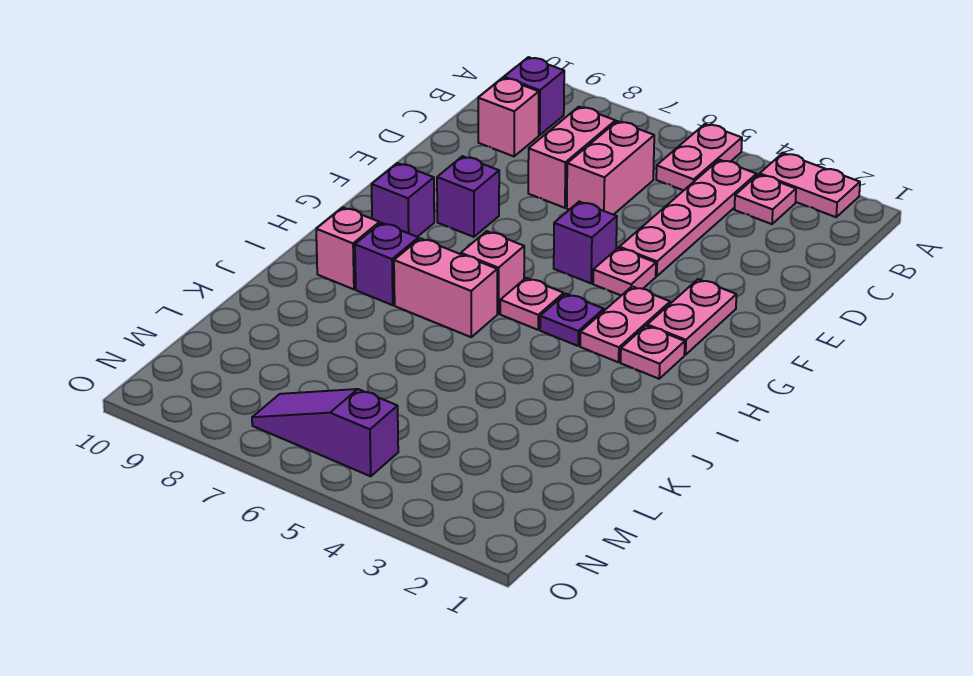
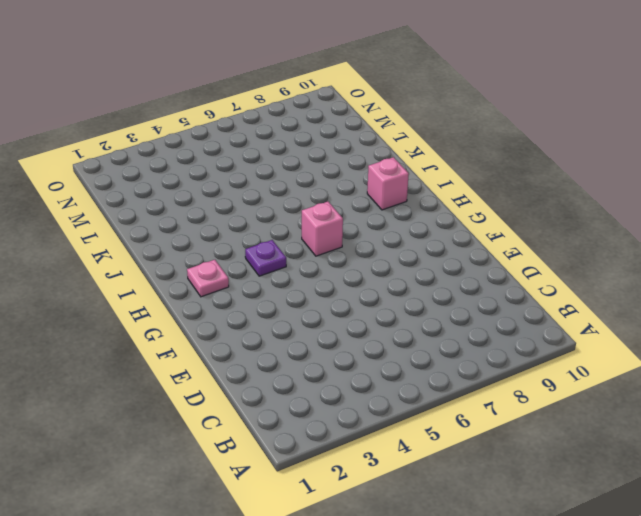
none -> pink plate A2:A3 level 1
none -> pink plate A5:B5 level 1
none -> pink plate B3 level 1

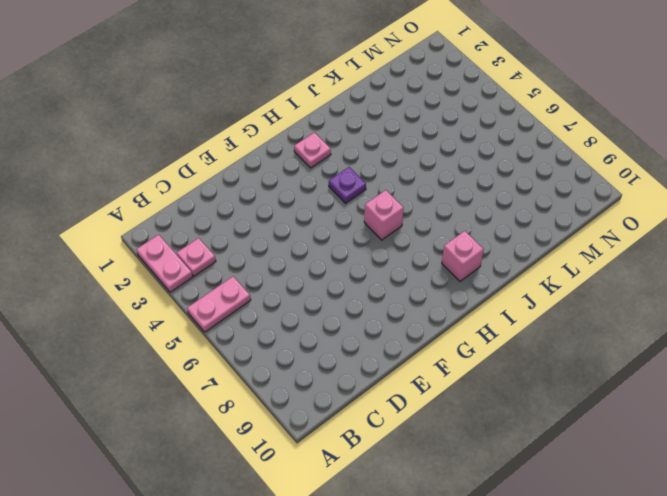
none -> pink plate B4:E4 level 1
none -> purple brick B9 level 1
none -> pink brick C6:D6 level 1

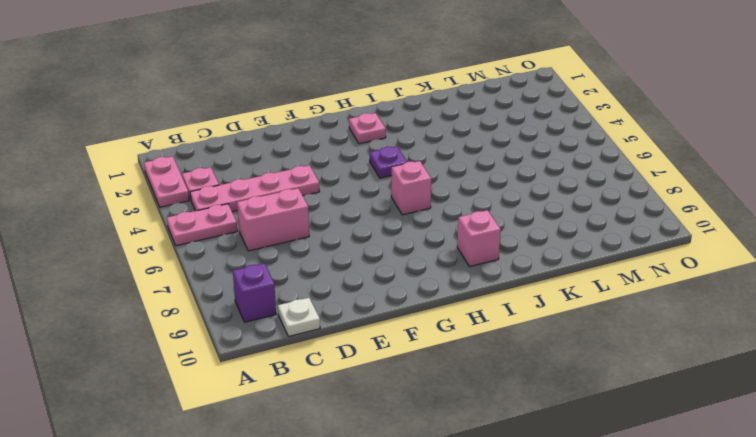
white plate C10 level 1 -> none
none -> pink brick C7:D7 level 1
none -> pink brick C9 level 1
none -> pink plate F2:G2 level 1

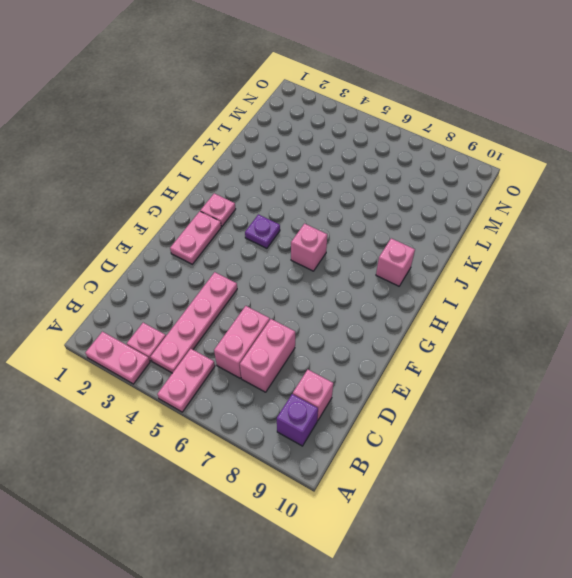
none -> pink plate F4 level 1
none -> purple brick F5 level 1
none -> purple brick F8 level 1

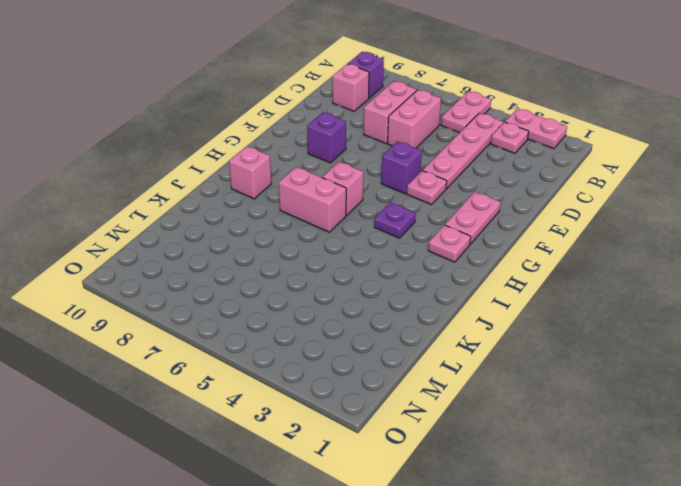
none -> pink plate G3:H3 level 1
none -> purple brick G9 level 1
none -> pink plate H5 level 1

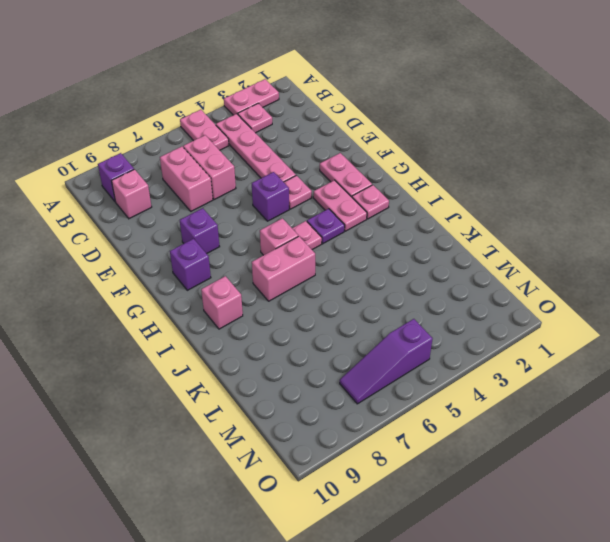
none -> purple brick I8 level 1

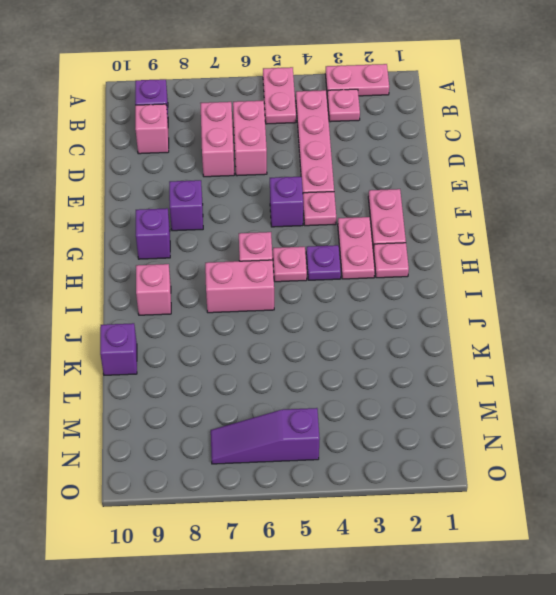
purple brick K10 level 1 -> purple brick I8 level 1

